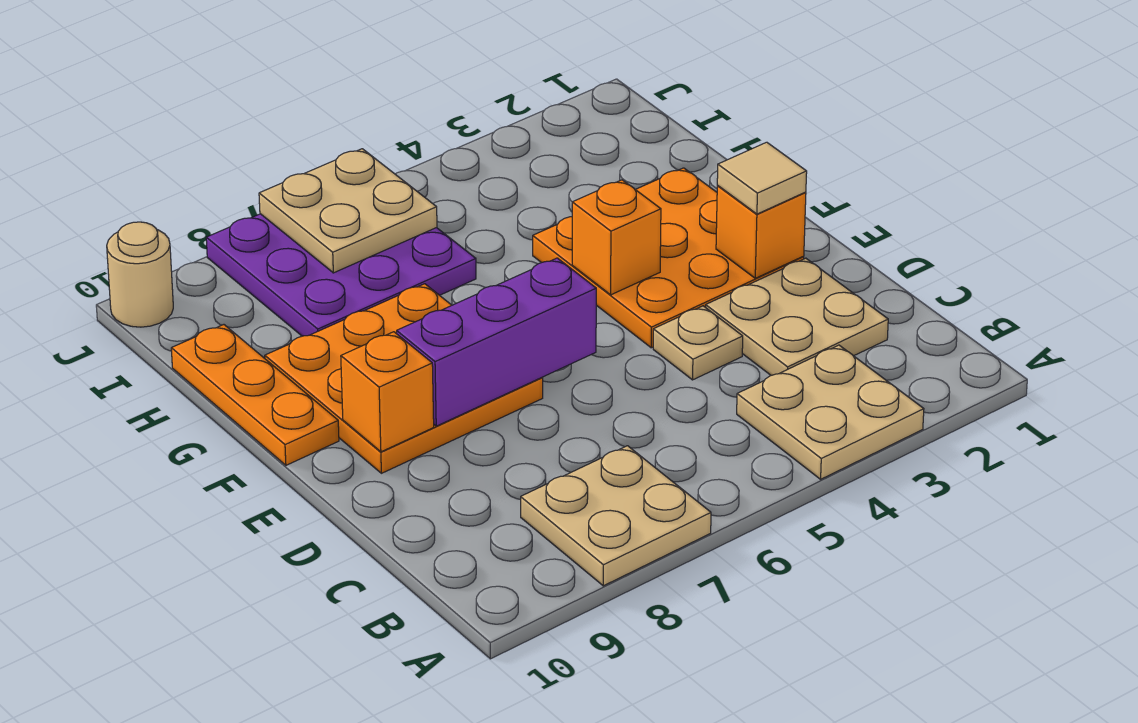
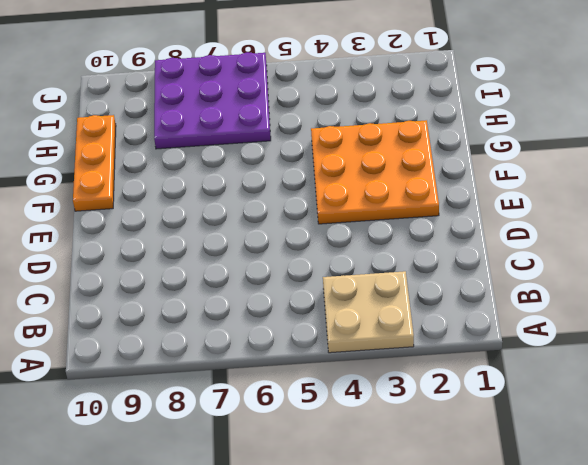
none -> tan plate A7:B8 level 1
none -> tan plate C2:D3 level 1
none -> tan plate D4 level 1

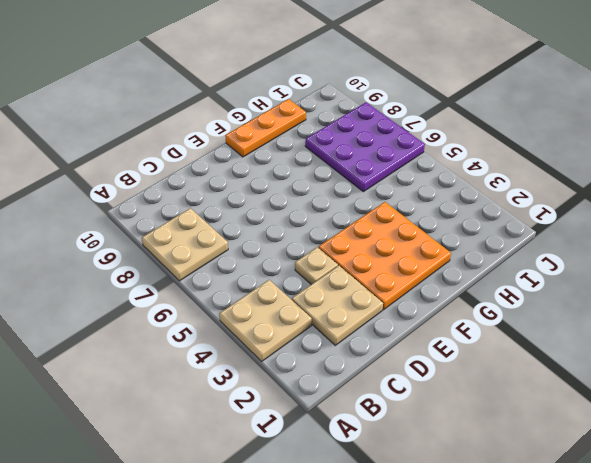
none -> orange plate E7:G9 level 1
none -> tan round brick J10 level 1
none -> orange brick E2 level 2

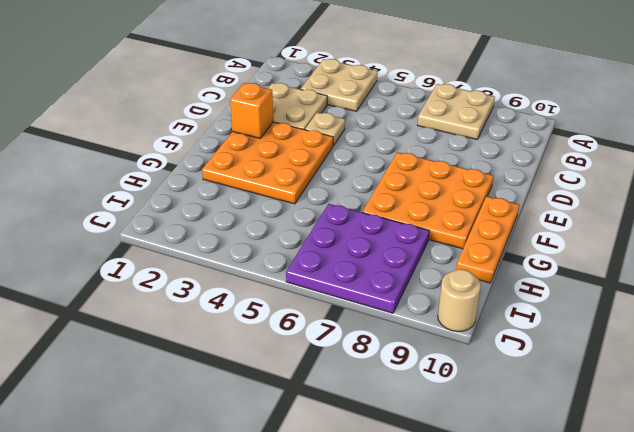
none -> purple brick E6:E8 level 2
none -> orange brick E9 level 2
none -> orange brick F4 level 2

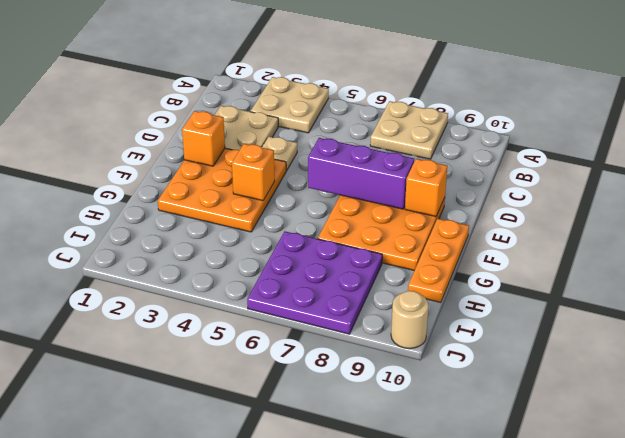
none -> tan plate I6:J7 level 2
none -> tan tile E2 level 3

